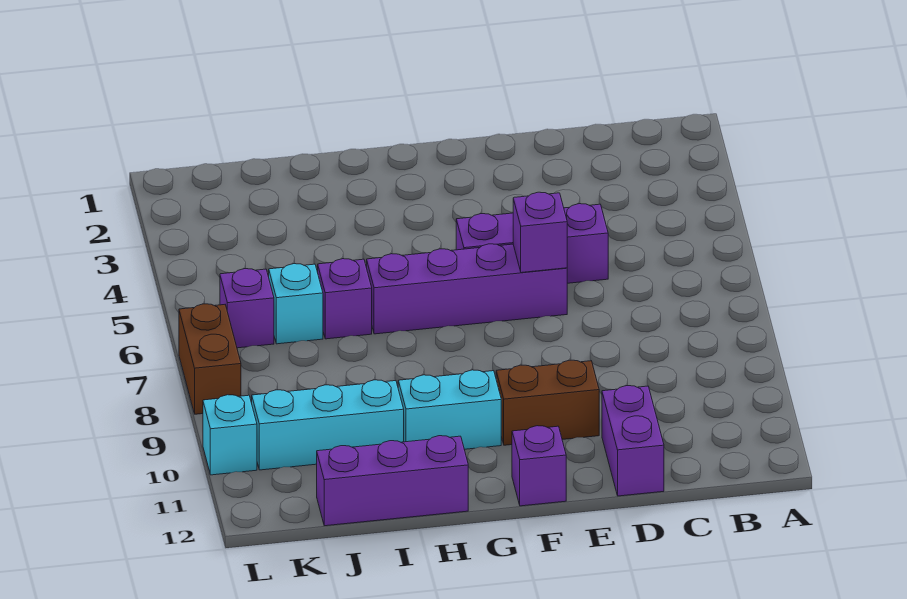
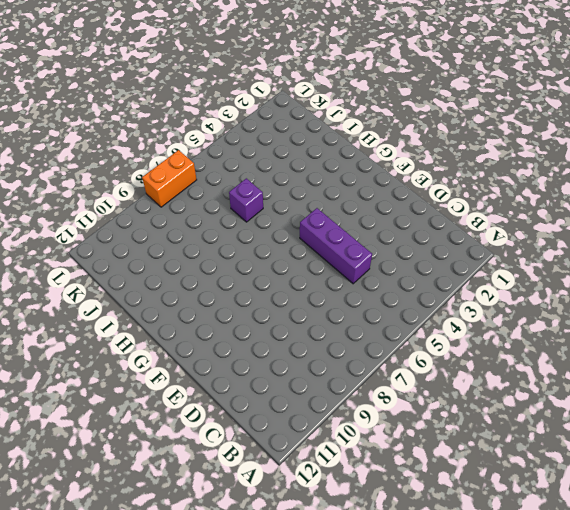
orange brick L7:L8 level 1 -> brown brick L7:L8 level 1
none -> purple brick D11:D12 level 1
none -> purple brick E6:H6 level 1
none -> brown brick E10:F10 level 1

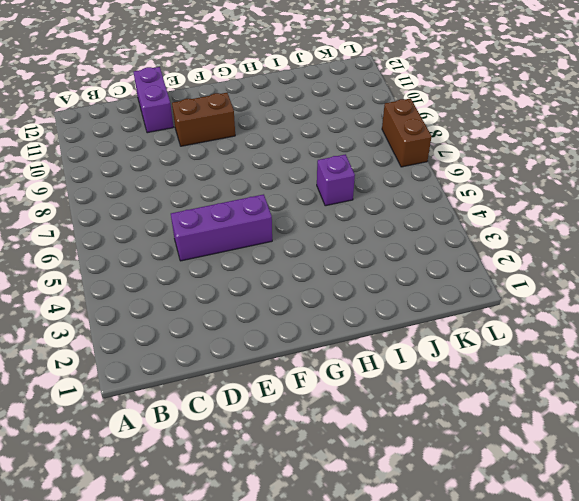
none -> purple brick E6:H6 level 1
none -> purple brick F12 level 1
none -> cyan brick G10:H10 level 1

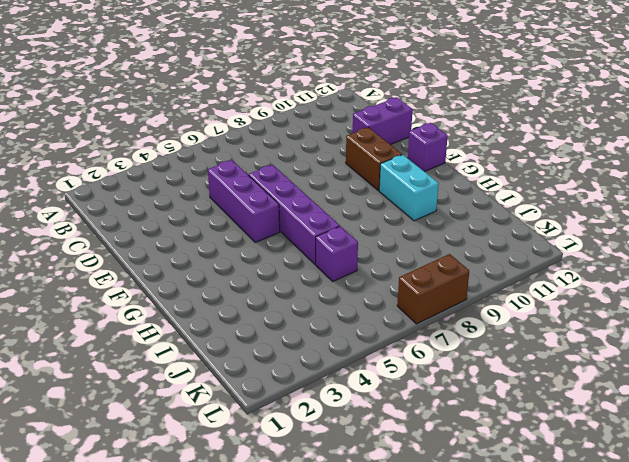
none -> purple brick H12:J12 level 1
none -> cyan brick I10:K10 level 1
none -> cyan brick J6 level 1

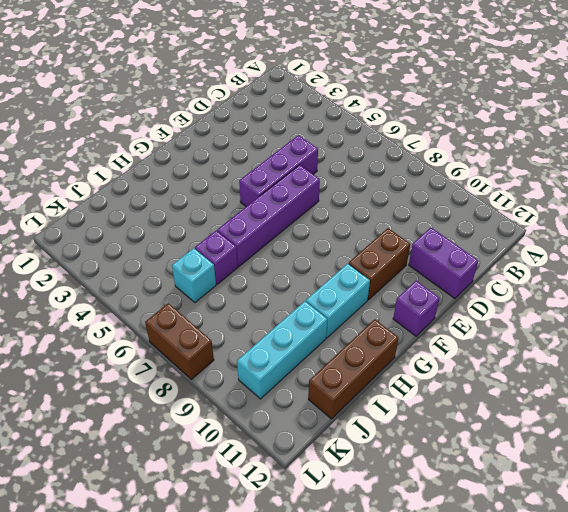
brown brick H12:J12 level 1 -> purple brick H12:J12 level 1
none -> purple brick K6 level 1
none -> cyan brick L10 level 1
none -> purple brick E6 level 2

